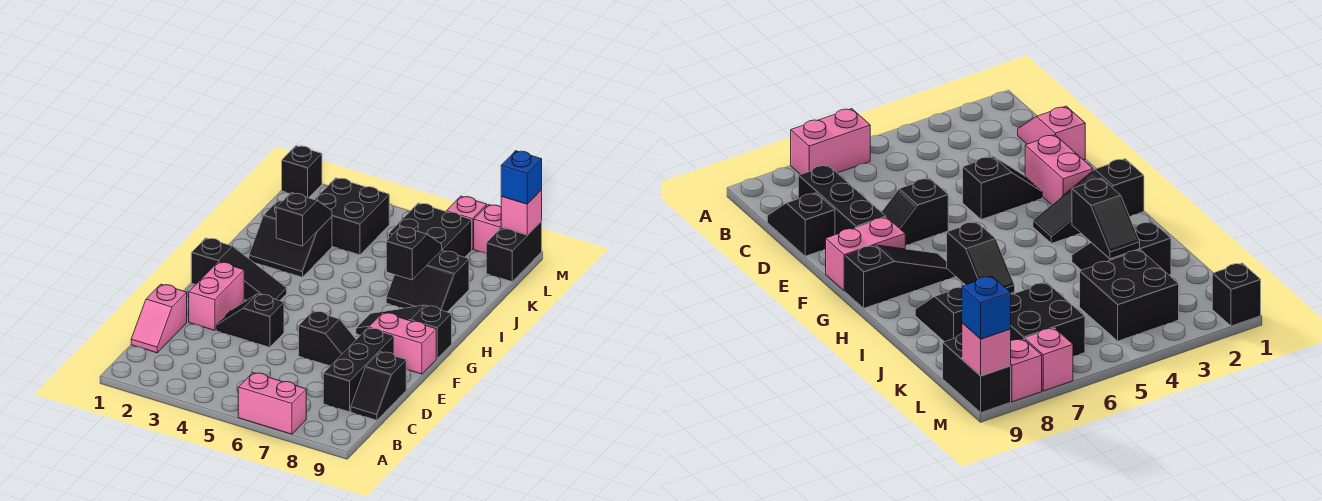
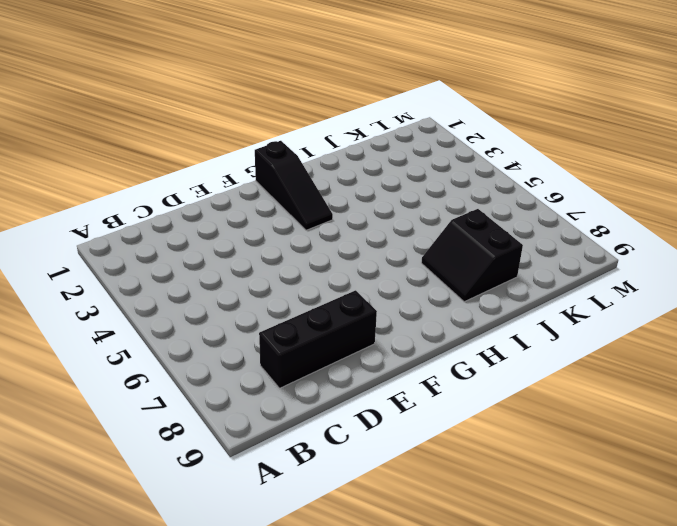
none -> pink brick A6:A7 level 1
none -> pink slope C1:D1 level 1 top D
none -> black slope C9:D9 level 1 top D

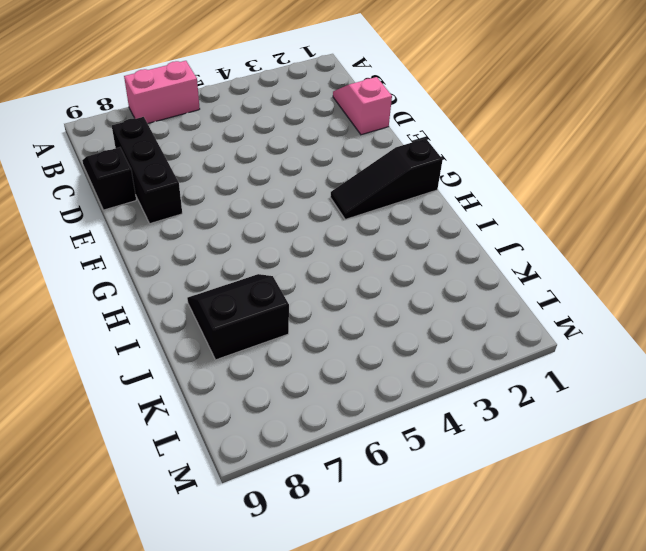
none -> pink brick E2:F2 level 1
none -> black slope E3:E4 level 1 top 4
none -> black slope E6:E7 level 1 top 6

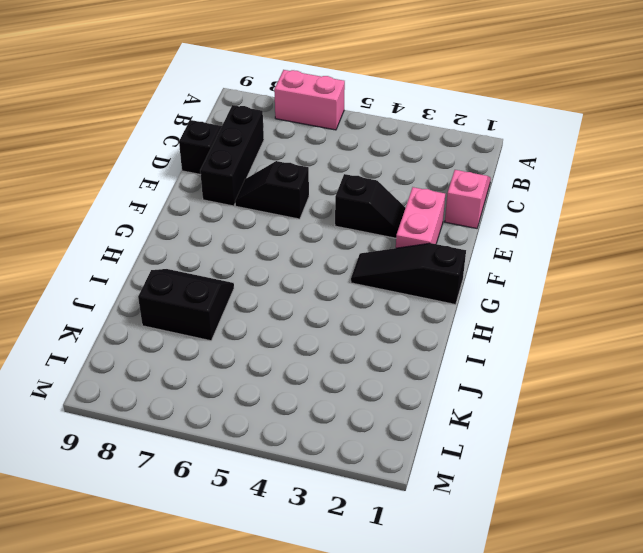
none -> pink brick F8:F9 level 1
none -> black slope G7:G9 level 1 top 9
none -> black slope I2:J3 level 1 top J

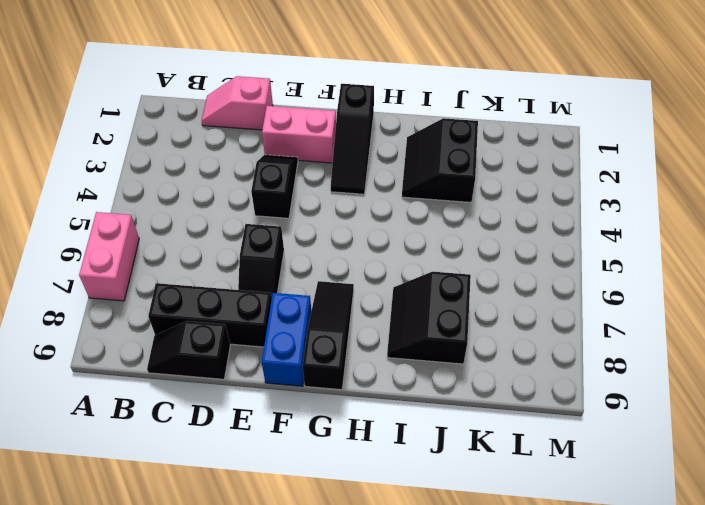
blue brick F8:F9 level 1 -> pink brick F8:F9 level 1
none -> black brick K3:L4 level 1
none -> black brick K6:L7 level 1
none -> black brick L9:M9 level 1

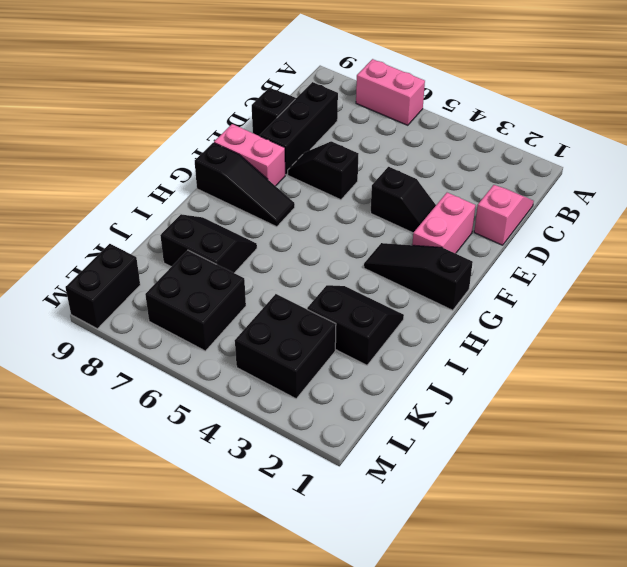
none -> black brick M1 level 1
none -> pink brick M7 level 1
none -> pink brick M8 level 1

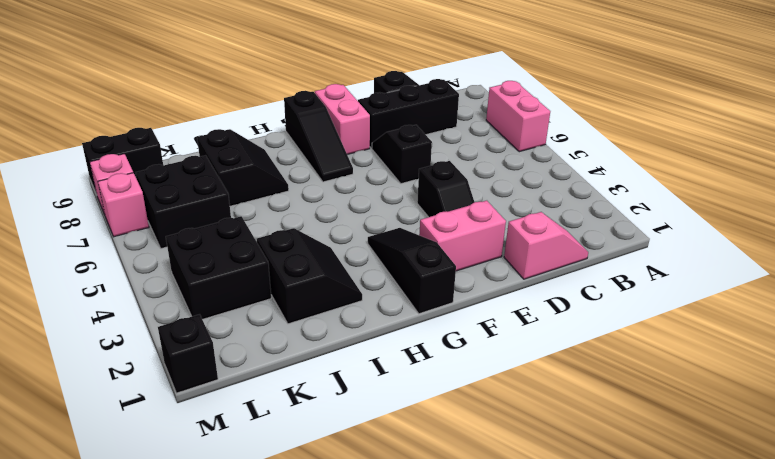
none -> black slope I3:J3 level 2 top I
none -> black slope I7:J7 level 2 top I
none -> pink brick M9 level 2

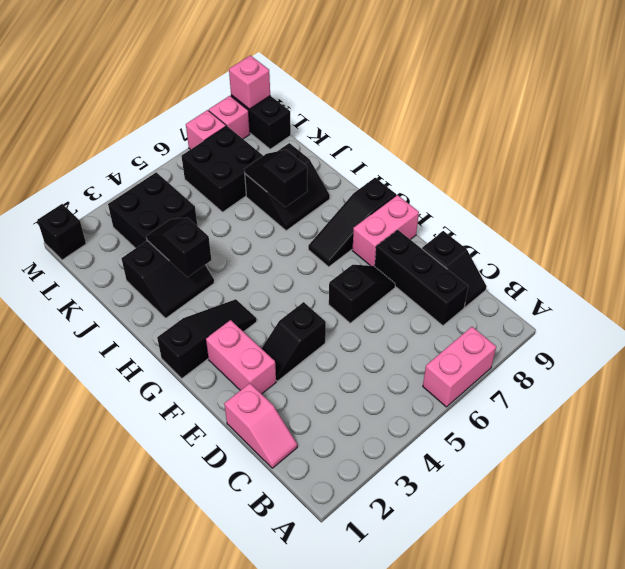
none -> blue brick M9 level 3

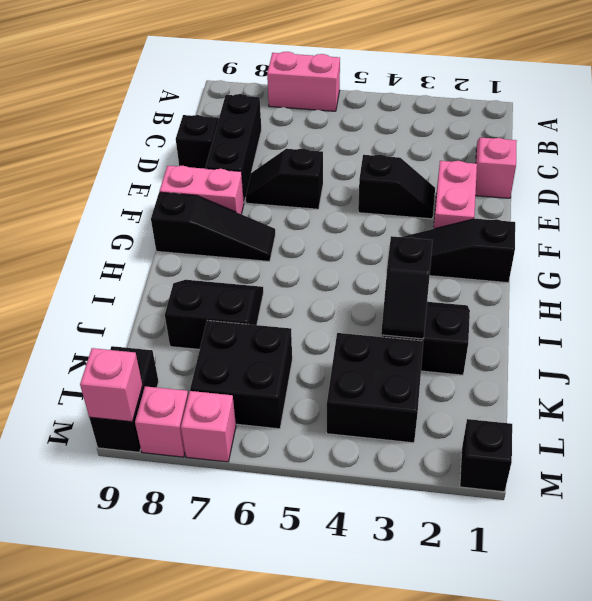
none -> black slope I7:J7 level 2 top I
none -> blue brick M9 level 3

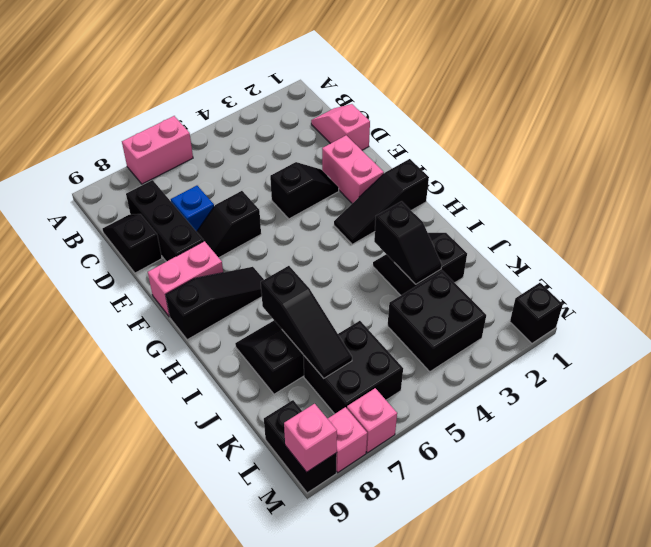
blue brick D7 level 1 -> blue brick M9 level 3
black slope I7:K7 level 2 top I -> black slope I7:J7 level 2 top I

